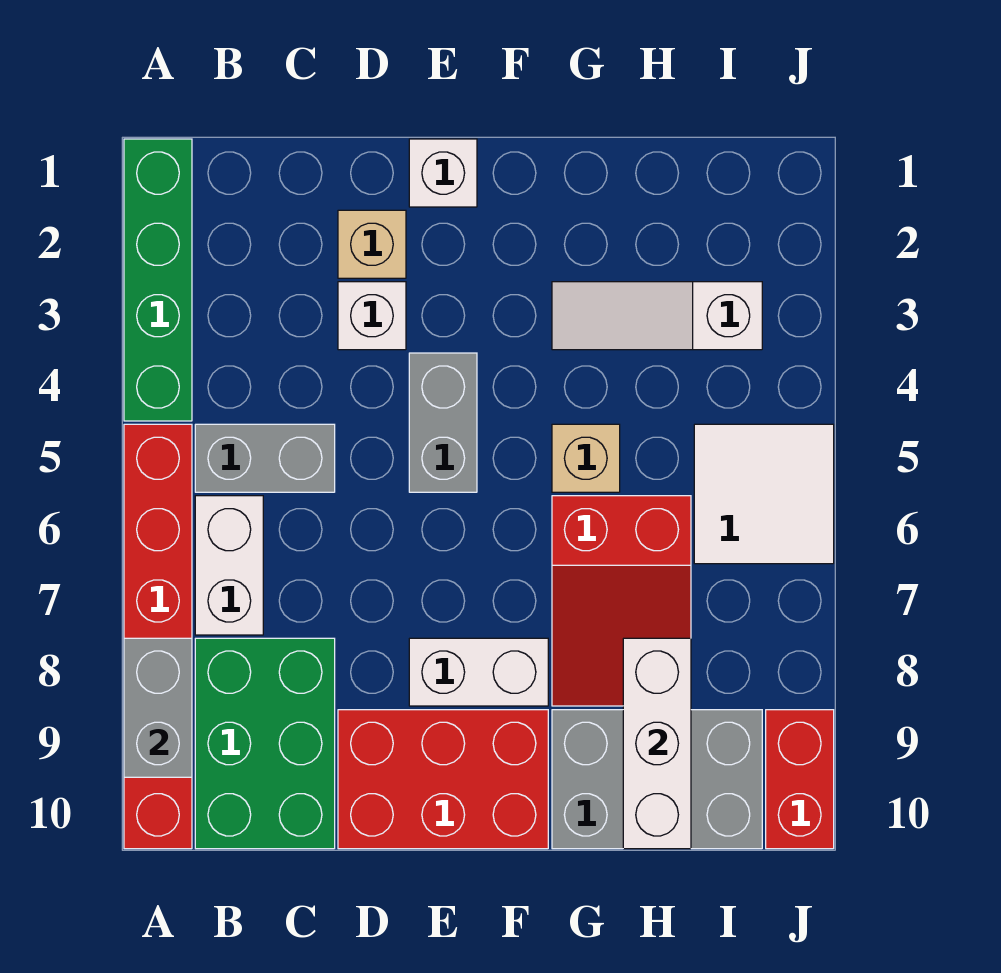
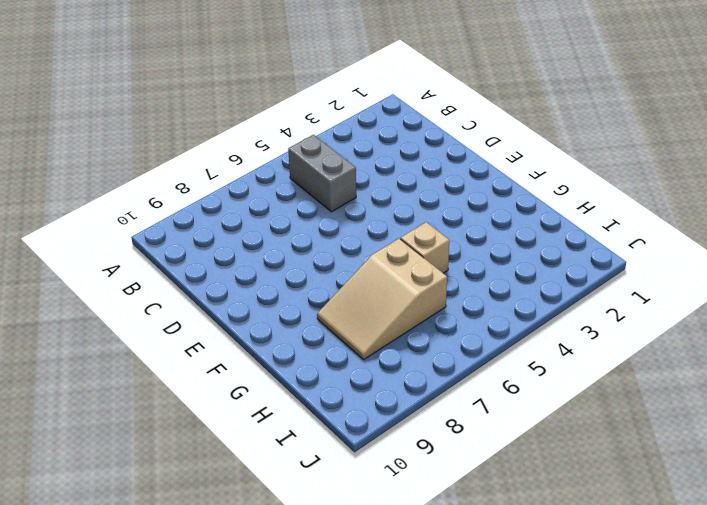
tan slope G6:H8 level 1 top 6 -> red slope G6:H8 level 1 top 6
none -> green brick A1:A4 level 1
none -> red brick A5:A10 level 1
none -> white brick B6:B7 level 1

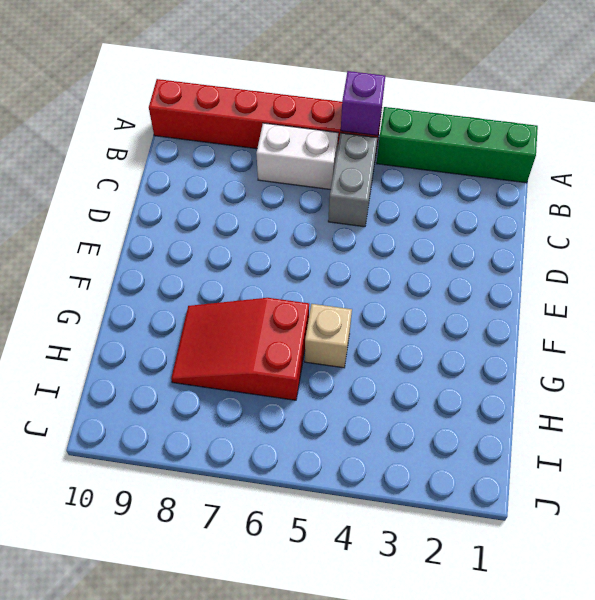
purple brick A5 level 2 -> none
none -> green brick B8:C10 level 1
none -> tan brick D2 level 1
none -> white brick D3 level 1

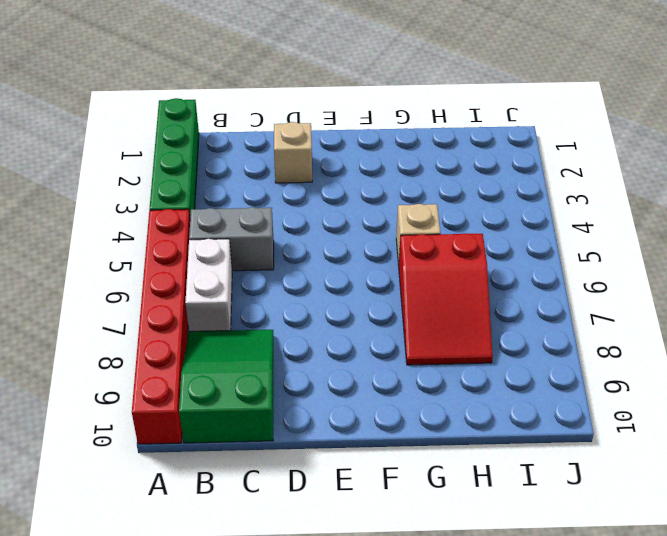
green slope B8:C10 level 1 top 10 -> green brick B8:C10 level 1
none -> white brick D3 level 1
none -> red brick D9:F10 level 1
none -> white brick E1 level 1

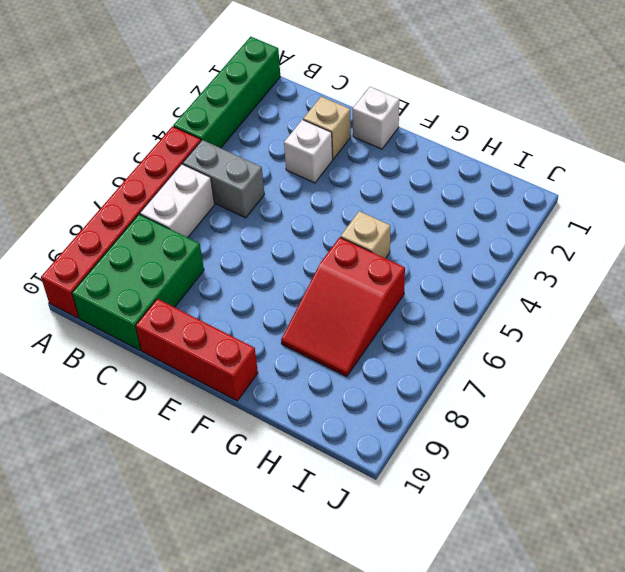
red brick D10:F10 level 1 -> red brick D9:F10 level 1
none -> grey brick E4:E5 level 1
none -> white brick E8:F8 level 1
none -> white slope G3:I3 level 1 top I

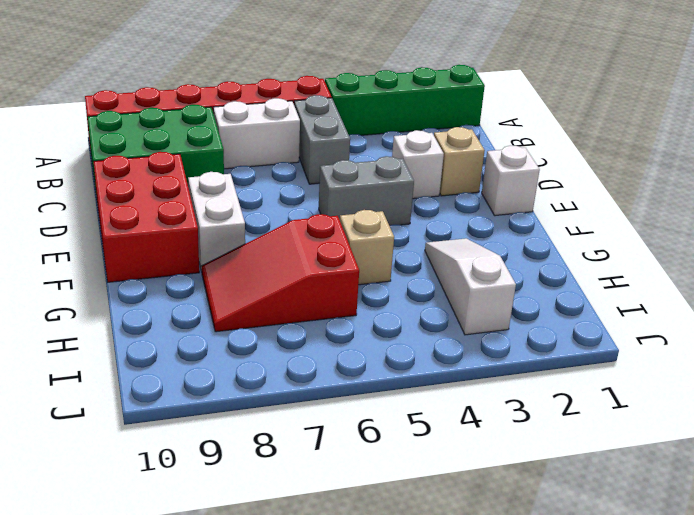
none -> grey brick G9:I10 level 1
none -> white tile I5:J6 level 1
none -> red brick J9:J10 level 1

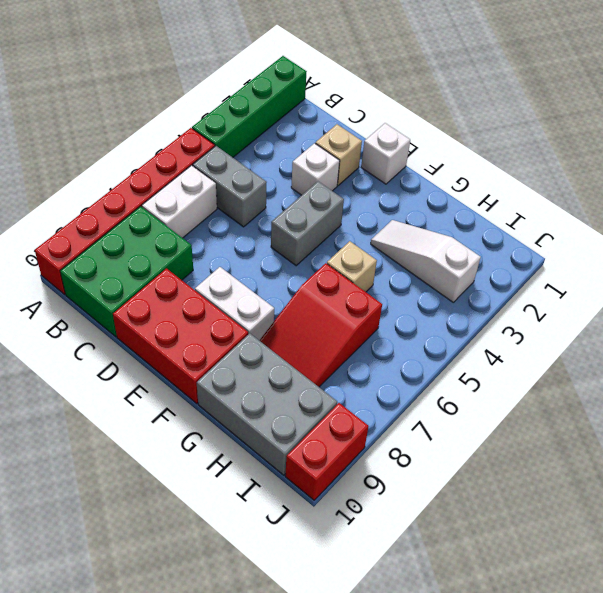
none -> white tile I5:J6 level 1
none -> grey brick A8:A9 level 2
none -> white brick H8:H10 level 2

